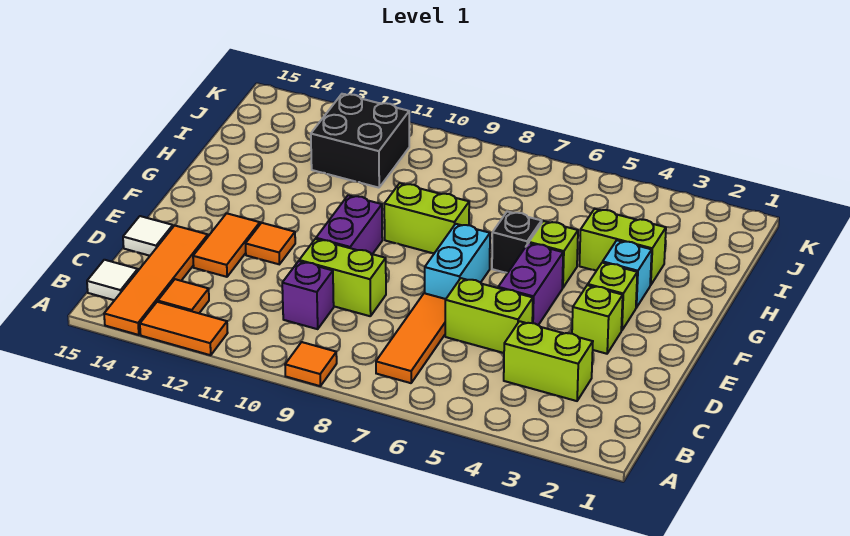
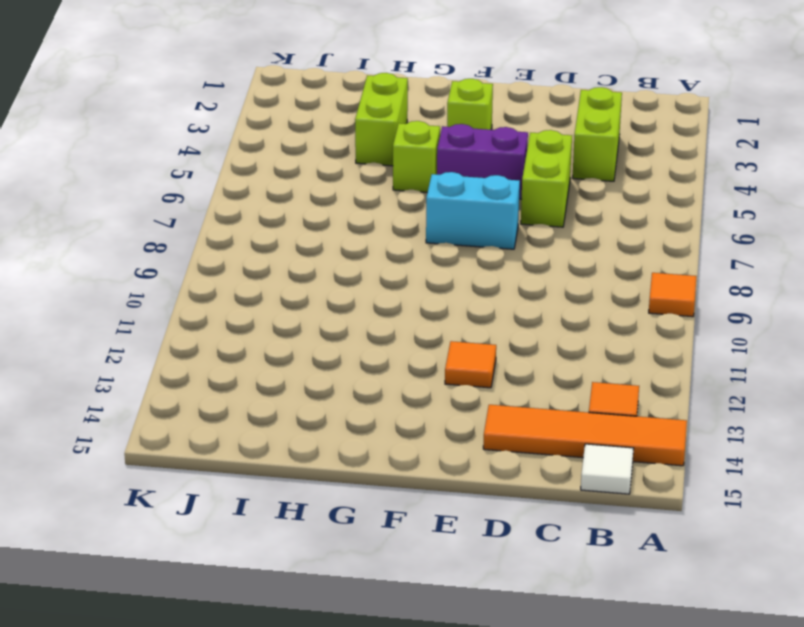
none -> orange tile A12:A13 level 1
none -> orange tile B7:D7 level 1
none -> purple brick C10 level 1

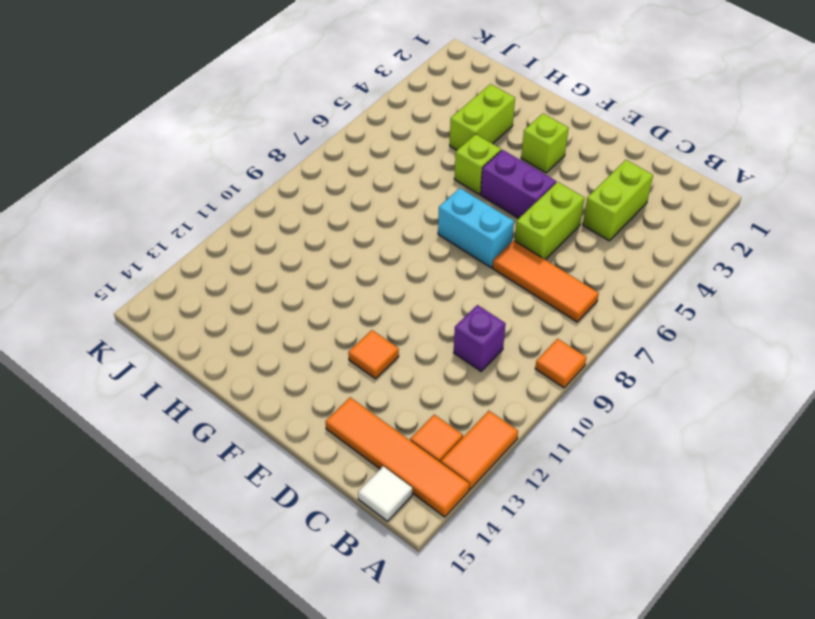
none -> lime brick D9:D10 level 1
none -> orange tile D13:E13 level 1
none -> white tile D15 level 1

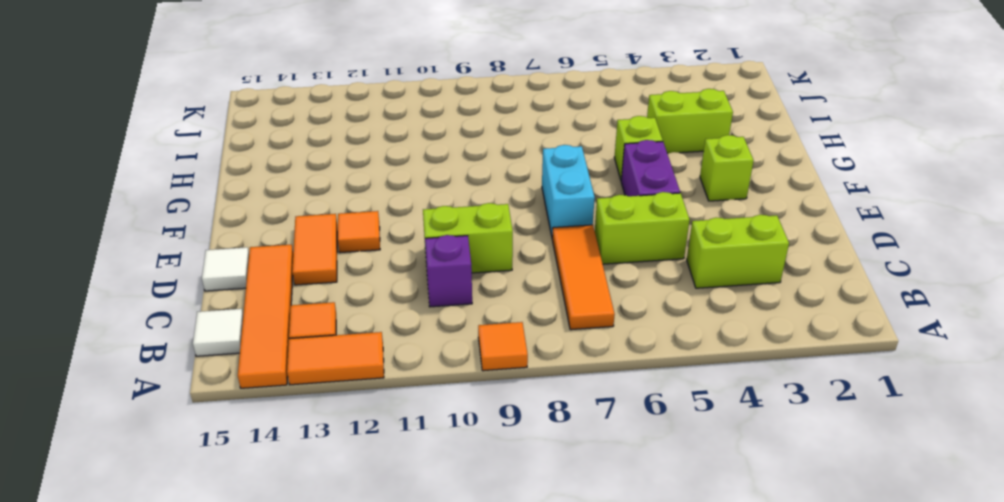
none -> lime brick E3 level 1
none -> purple brick E10:F10 level 1
none -> cyan brick G3 level 1

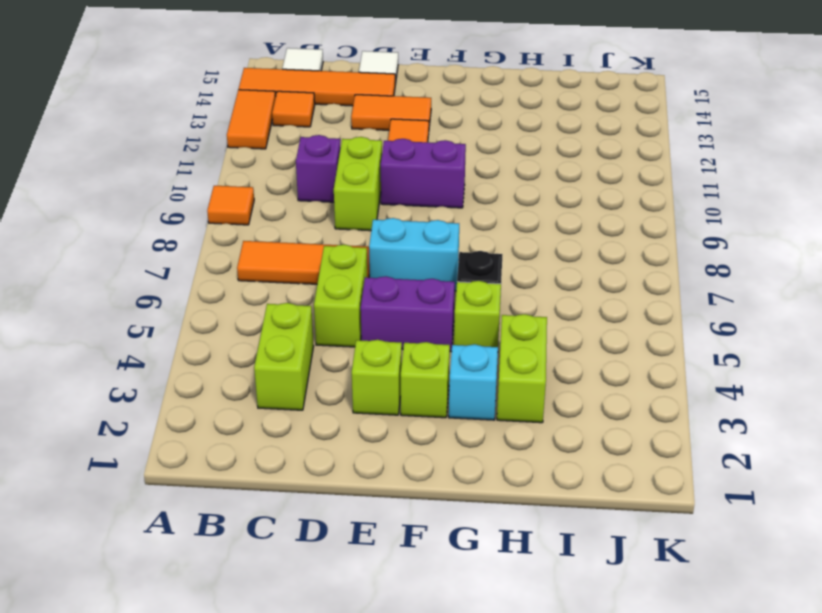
none -> lime brick G8:G9 level 1
none -> black brick I11:J12 level 1

